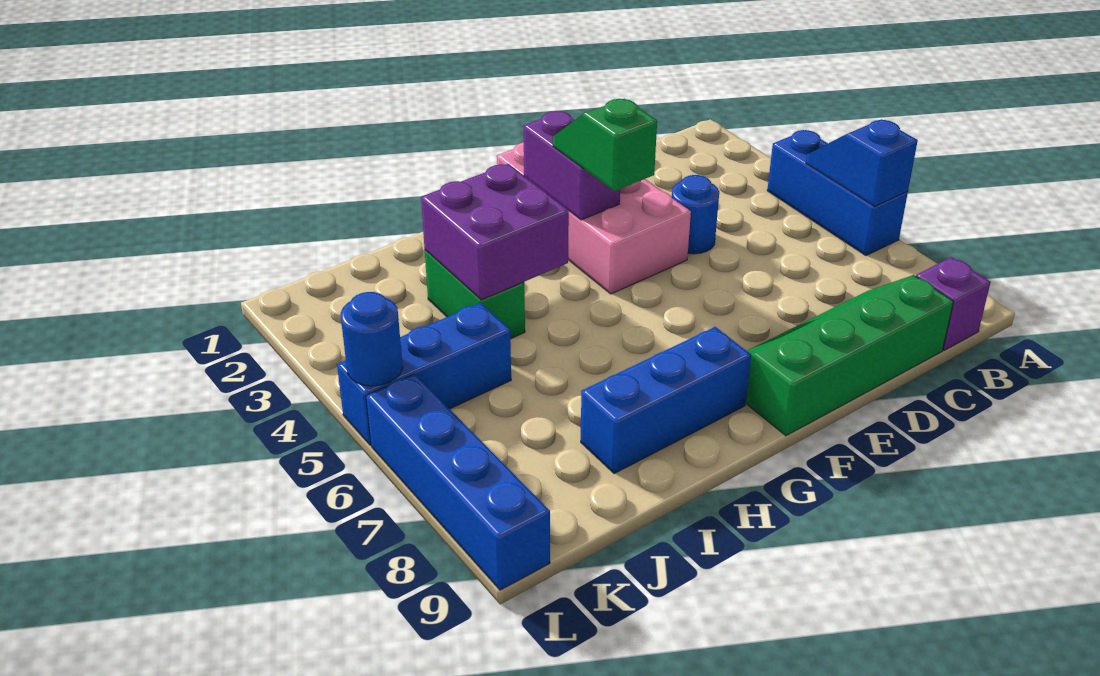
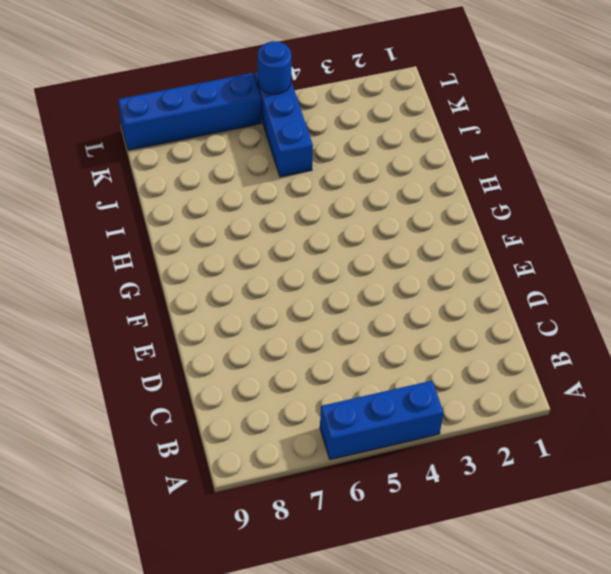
none -> purple brick B9 level 1
none -> green slope C8:F9 level 1 top 9
none -> blue round brick D4 level 1

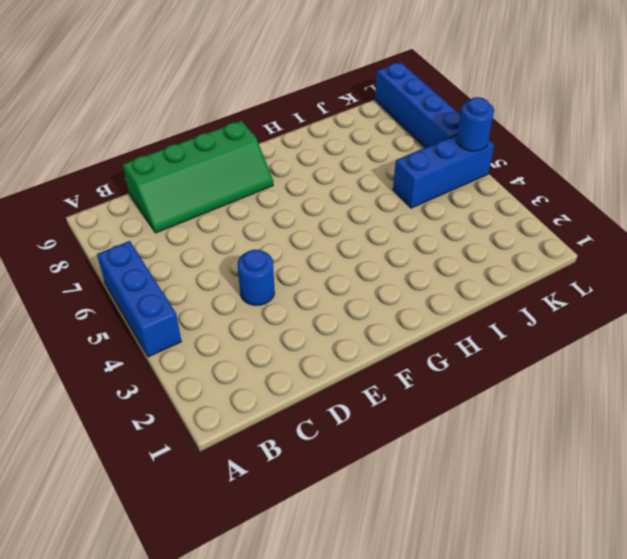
none -> purple brick B9 level 1
none -> pink brick E1:F4 level 1
none -> blue brick G8:I8 level 1

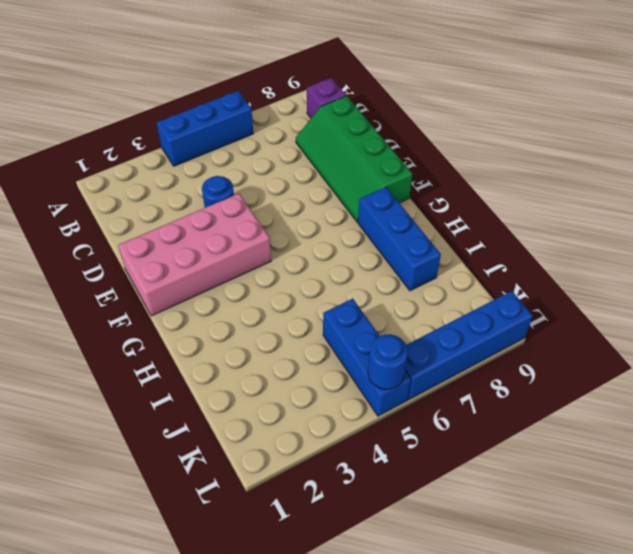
none -> green brick I3:I4 level 1
none -> blue slope A5:A6 level 2 top 6
none -> purple brick F2:F3 level 2

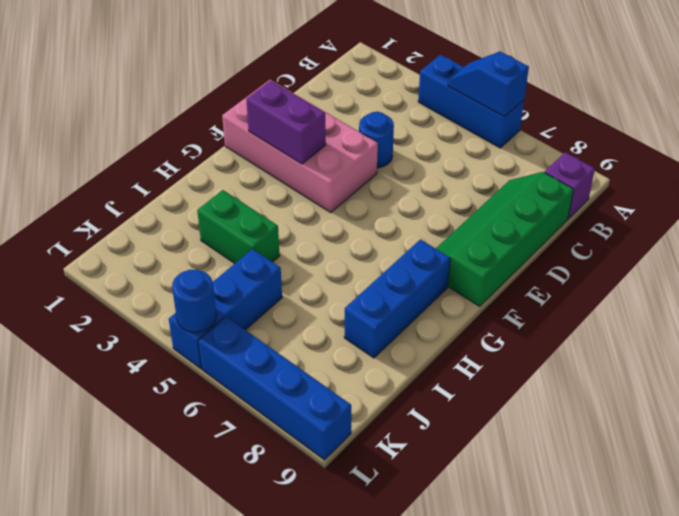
none -> purple brick H3:I4 level 2
none -> green slope F3:F4 level 3 top 4

